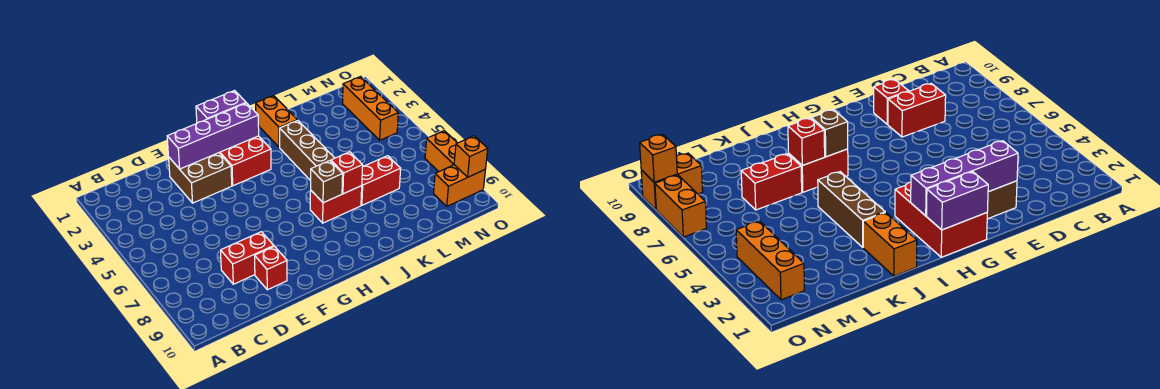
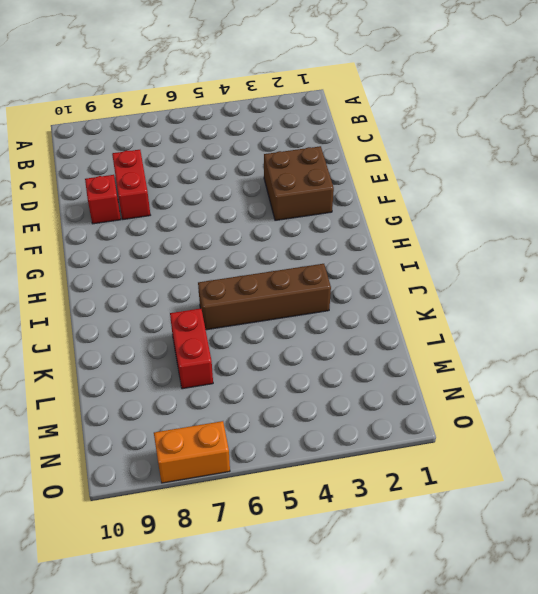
brown brick J3:J6 level 1 -> brown brick J3:J5 level 1
none -> red brick G1:H3 level 1
none -> red brick I7:J7 level 1
none -> orange brick J1:J2 level 1

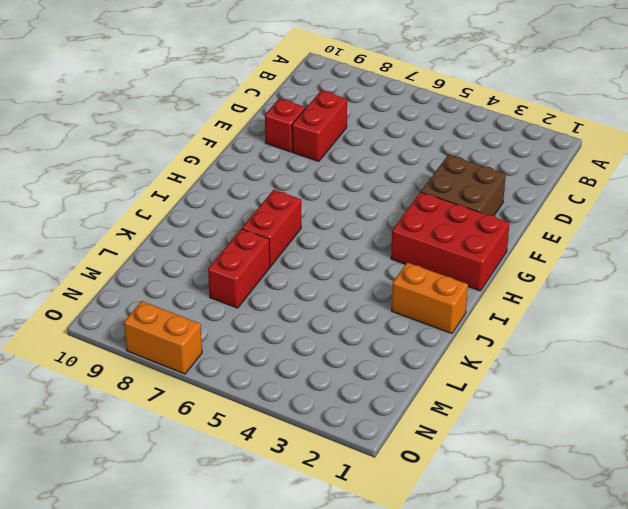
none -> brown brick J3:J5 level 1
none -> orange brick N2:N4 level 1
none -> orange brick N9:O9 level 1

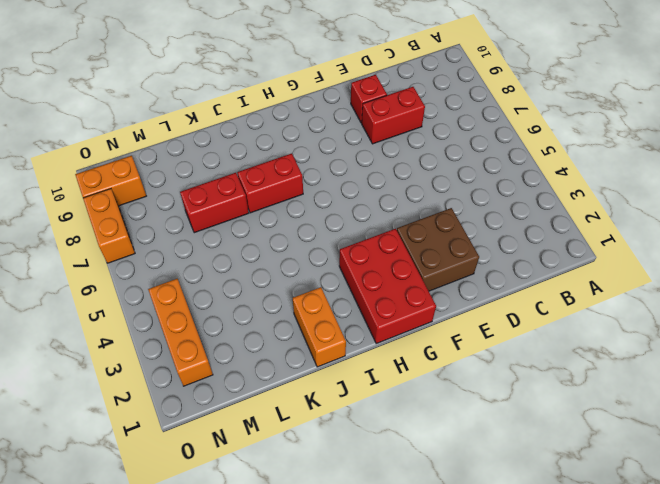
none -> brown brick J3:J5 level 1
none -> purple brick E2:H2 level 2
none -> purple brick G1:H1 level 2

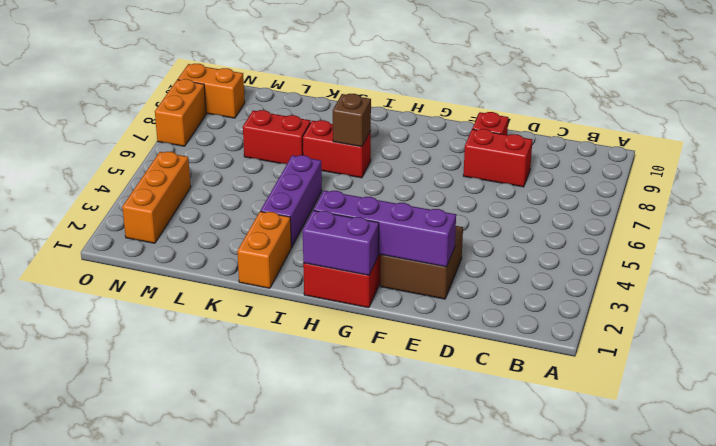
purple brick J3:J5 level 1 -> brown brick J3:J5 level 1
none -> red brick J7 level 2
none -> orange brick O9 level 2

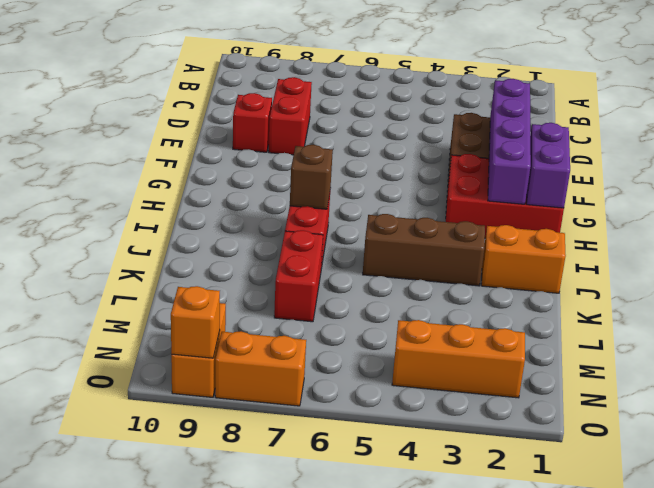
none -> red brick J7 level 2

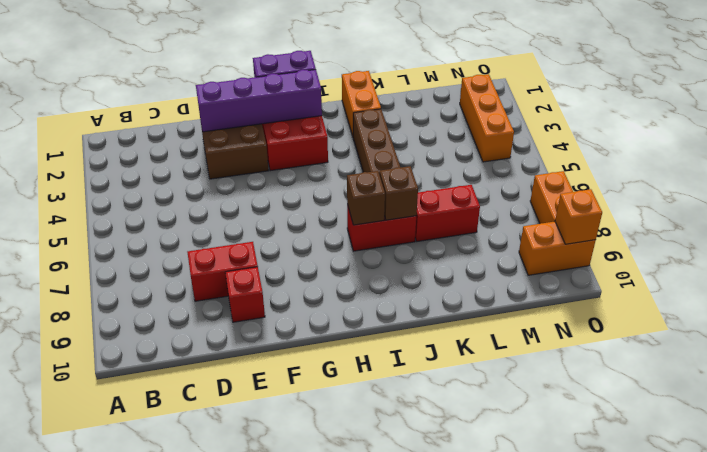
brown brick J7 level 2 -> red brick J7 level 2

